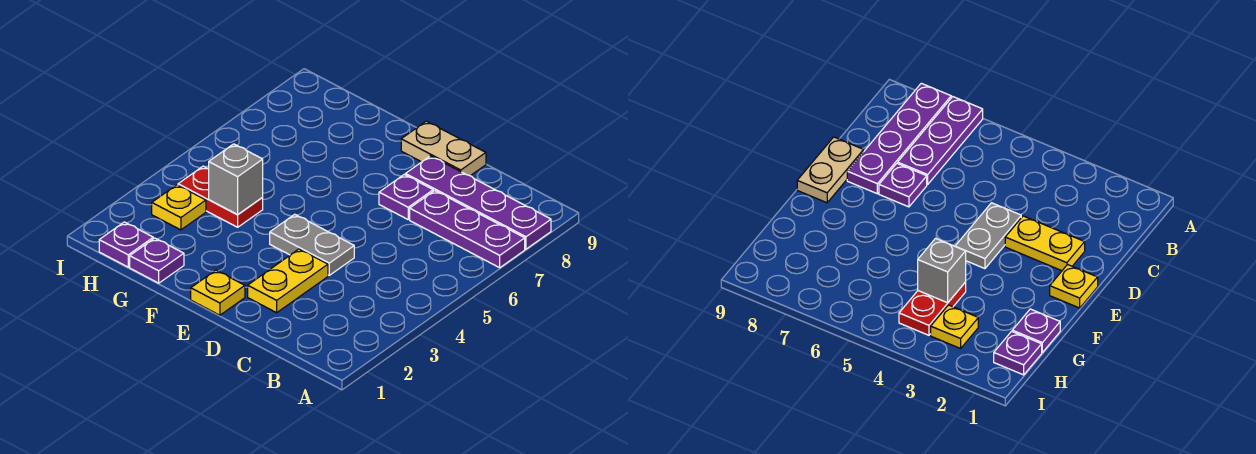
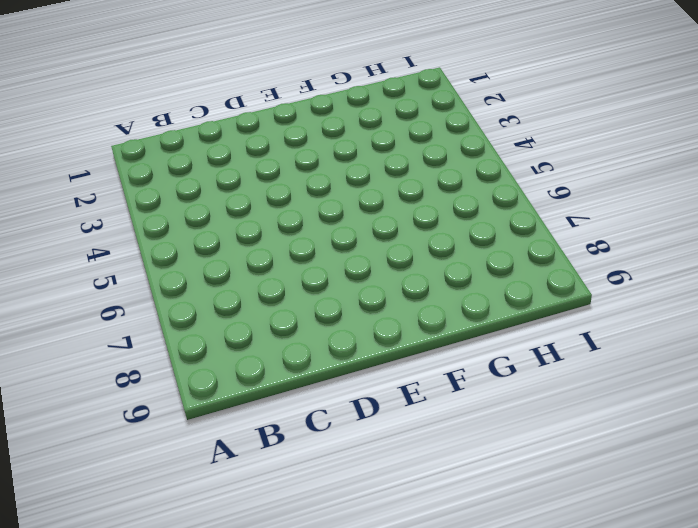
none -> purple plate A7:C7 level 1
none -> purple plate A8:D8 level 1
none -> yellow plate D2:D3 level 1

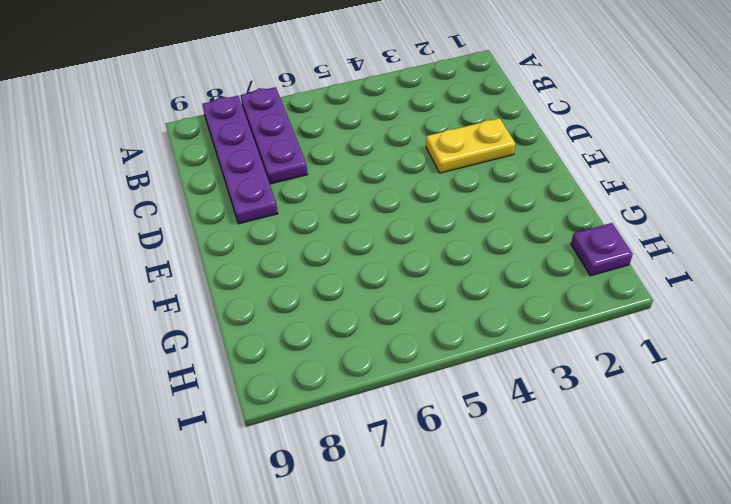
none -> grey plate D4:E4 level 1
none -> purple plate D7 level 1
none -> tan plate D9:E9 level 1

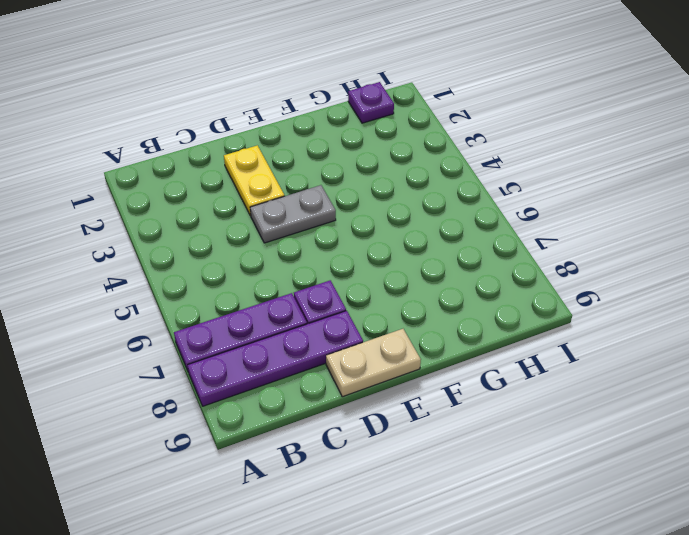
none -> yellow plate E1 level 1
none -> purple plate G1 level 1
none -> red plate G4:H4 level 1

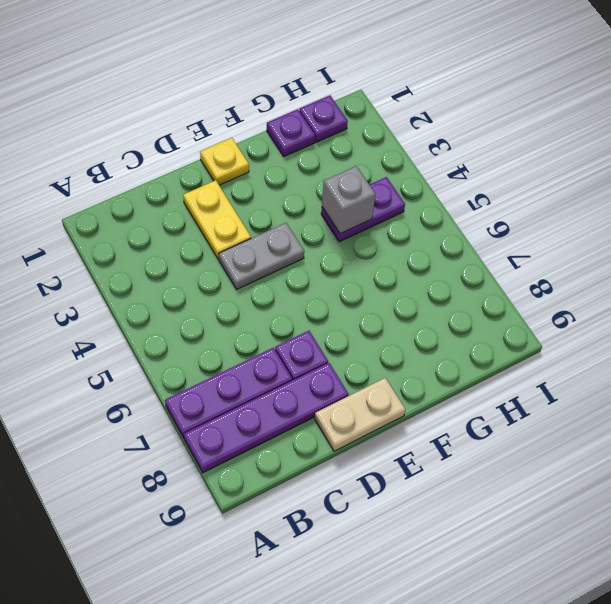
purple plate G4:H4 level 1 -> red plate G4:H4 level 1
none -> yellow plate H3 level 1

